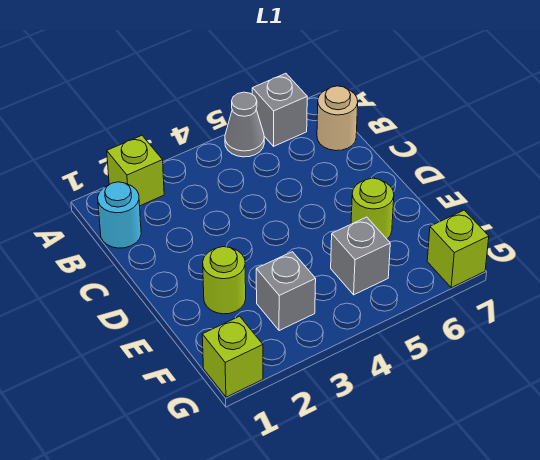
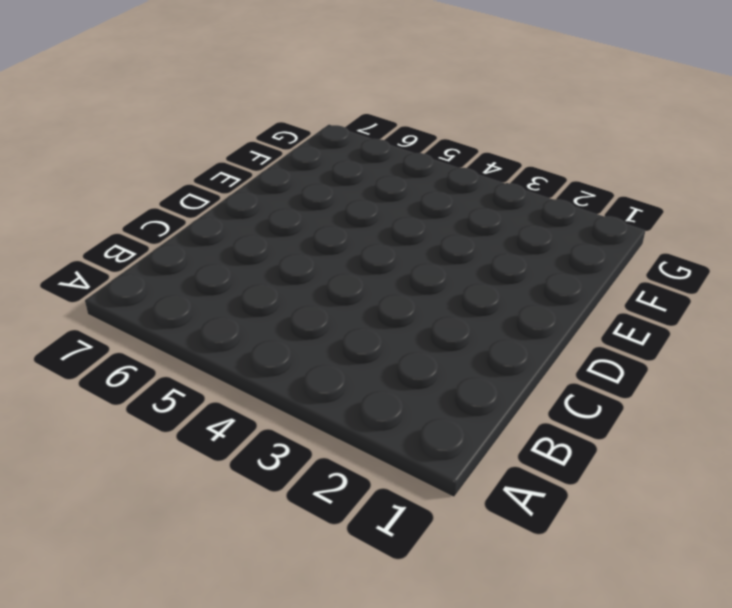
none -> lime brick A2 level 1
none -> grey cone A5 level 1

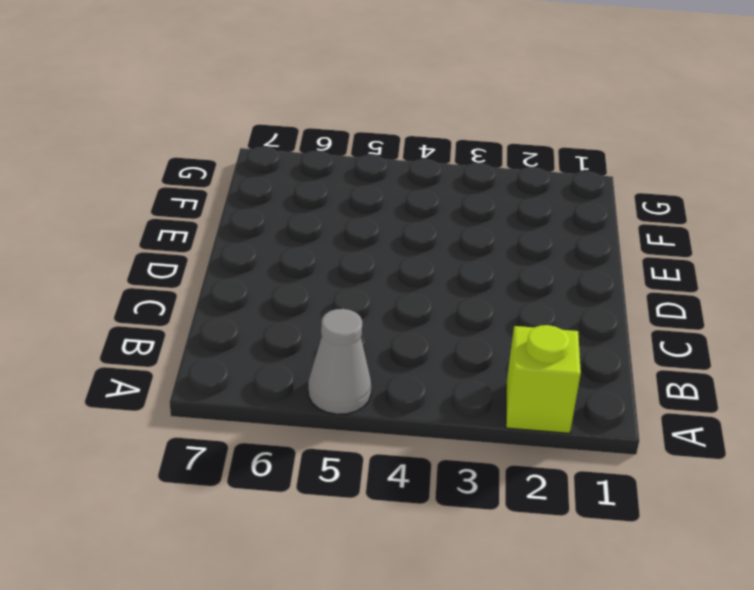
none -> grey brick A6 level 1
none -> cyan round brick B1 level 1

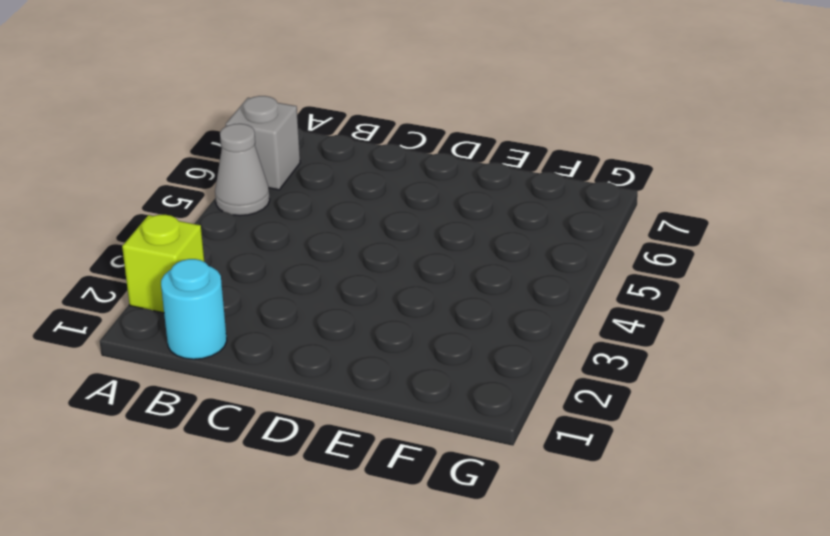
none -> tan round brick B7 level 1
none -> lime round brick E2 level 1

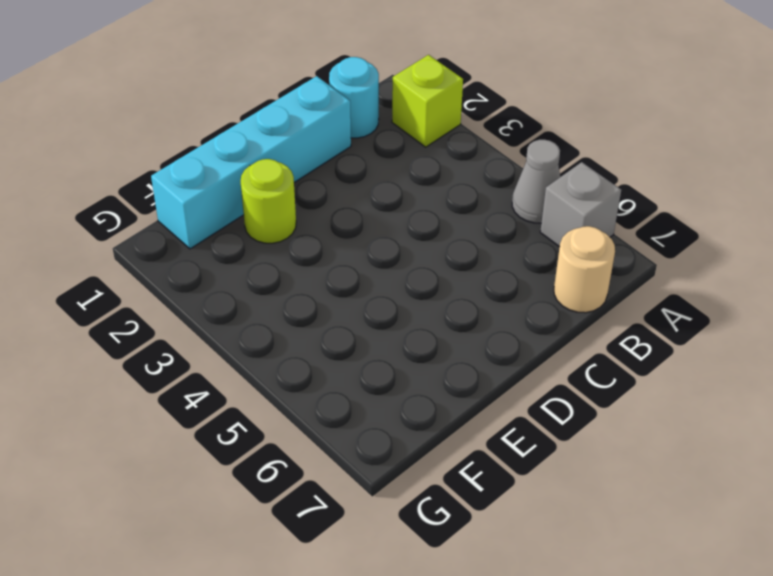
cyan brick C1:F1 level 1 -> none
none -> lime round brick E6 level 1
none -> grey brick F3 level 1

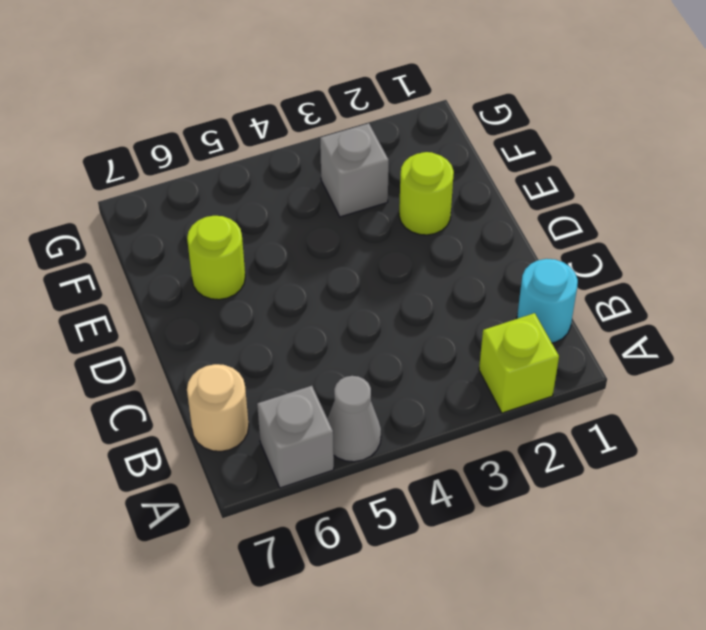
none -> grey brick F5 level 1
none -> lime brick G1 level 1

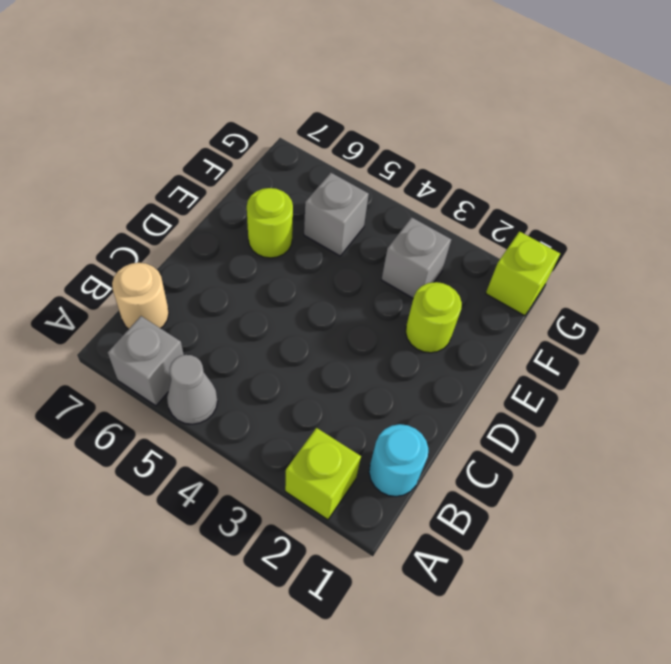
none -> lime brick G7 level 1

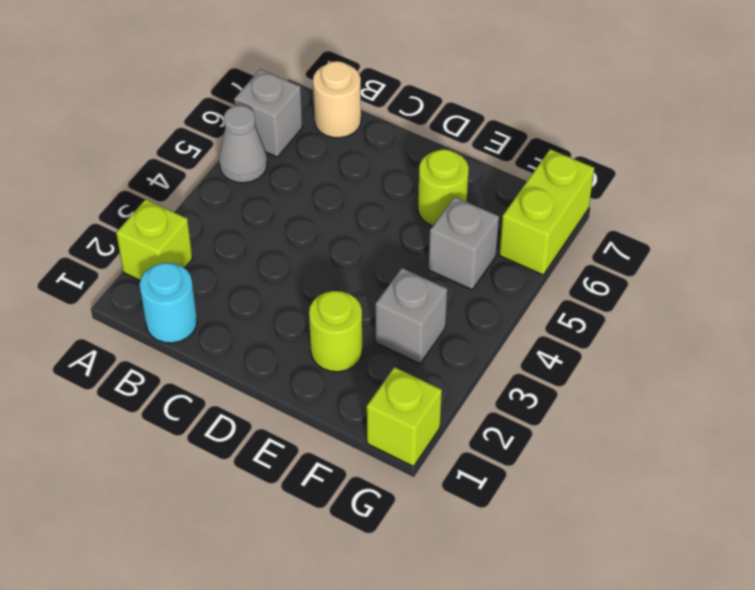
lime brick G6:G7 level 1 -> lime brick G7 level 1

